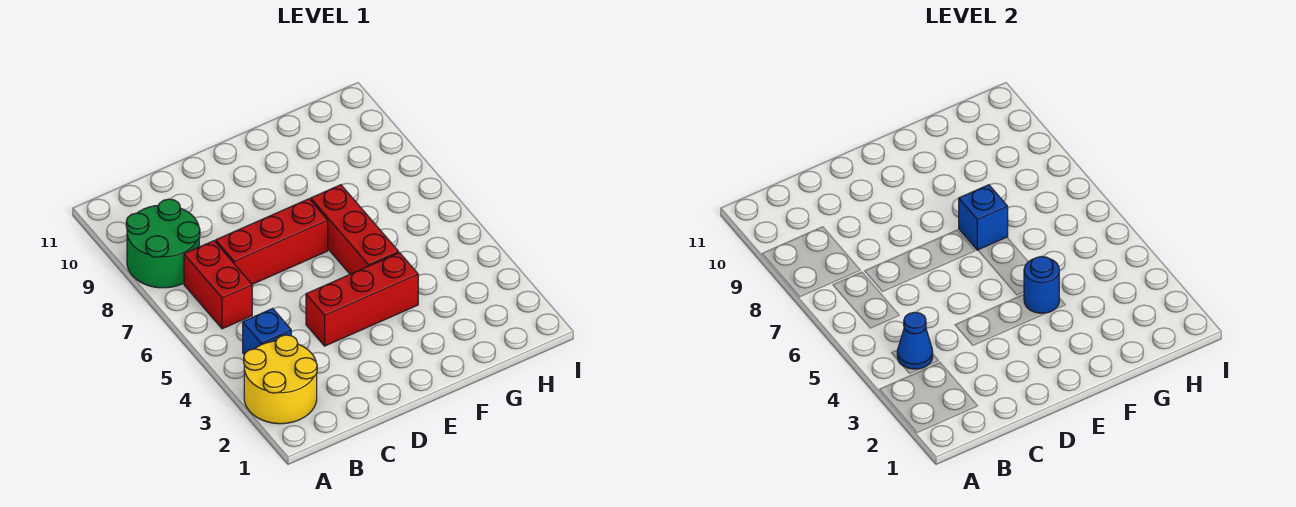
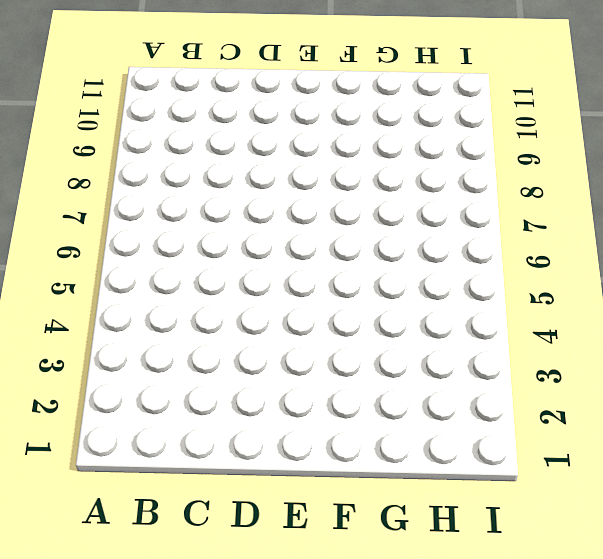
none -> yellow round brick A2:B3 level 1
none -> green round brick A8:B9 level 1

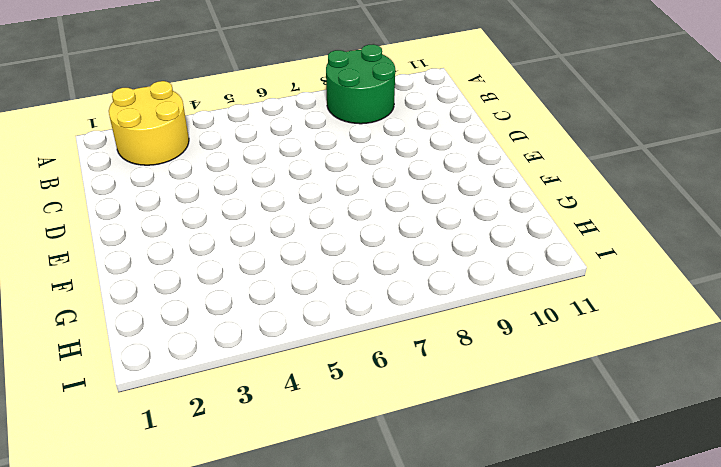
none -> blue brick B4 level 1
none -> red brick B6:B7 level 1

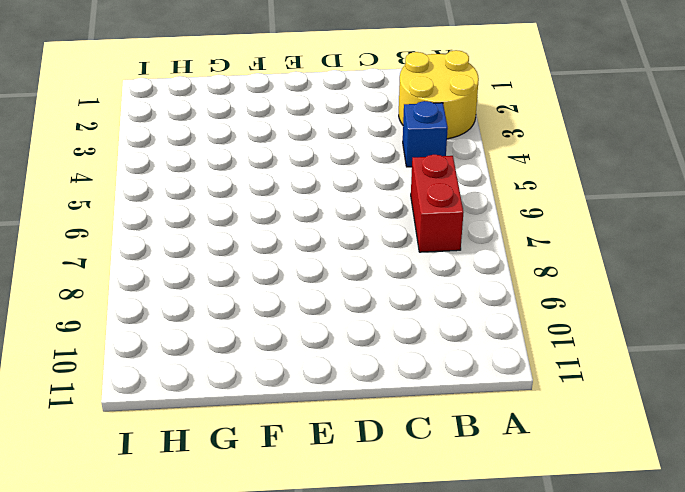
none -> green round brick A8:B9 level 1
none -> red brick C7:E7 level 1

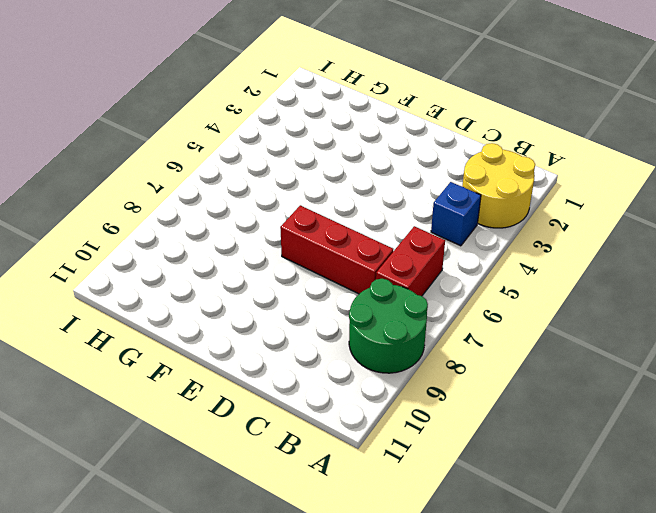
none -> red brick D4:F4 level 1
none -> red brick F5:F7 level 1

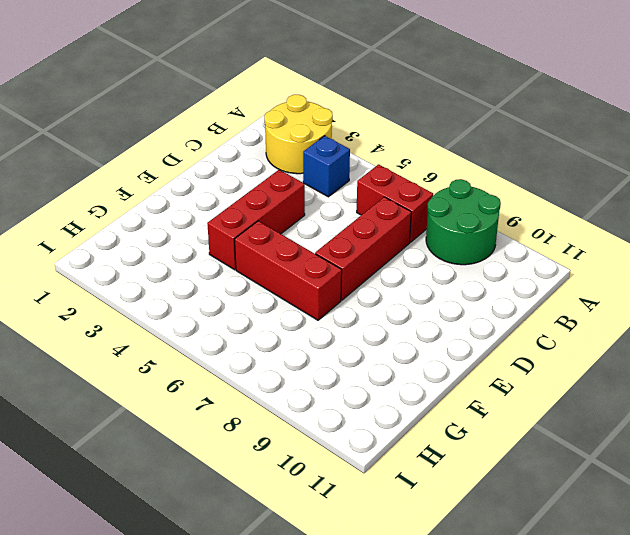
none -> blue cone B4 level 2
none -> blue round brick F4 level 2

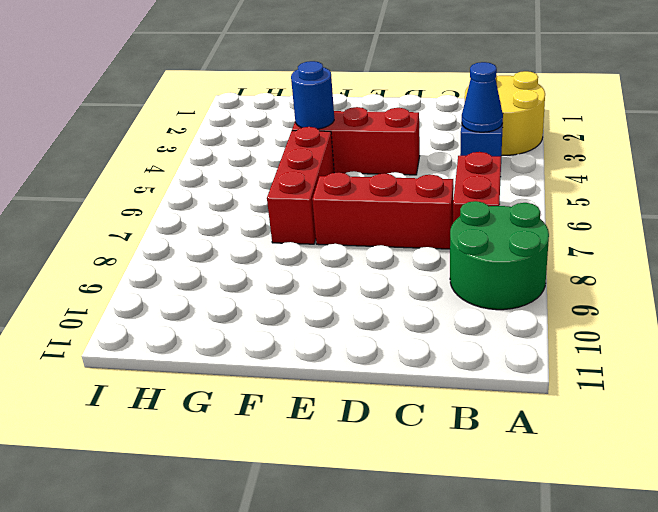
none -> blue brick F7 level 2

